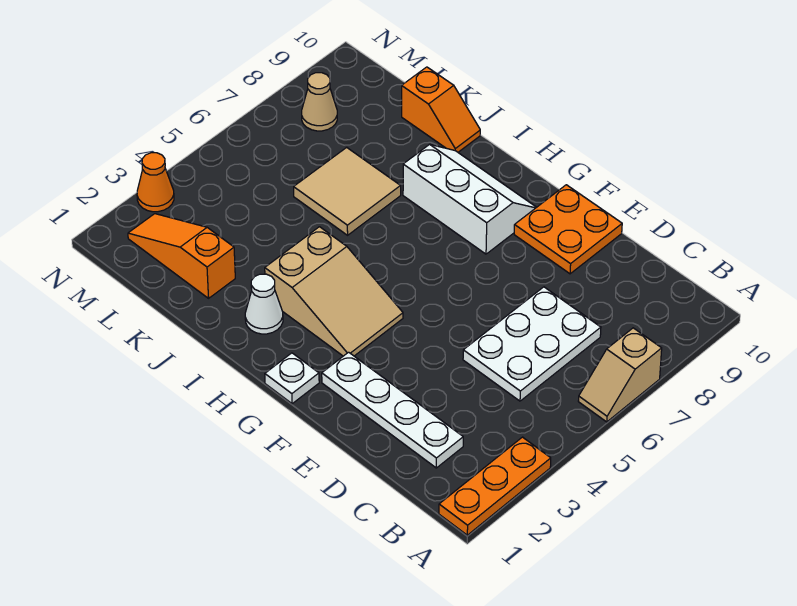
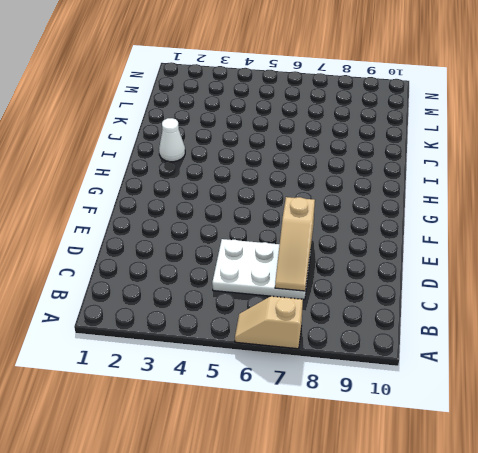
tan slope C7:E7 level 2 top E -> none
none -> orange plate A1:A3 level 1
none -> white plate C2:F2 level 1
none -> orange plate E9:F10 level 1

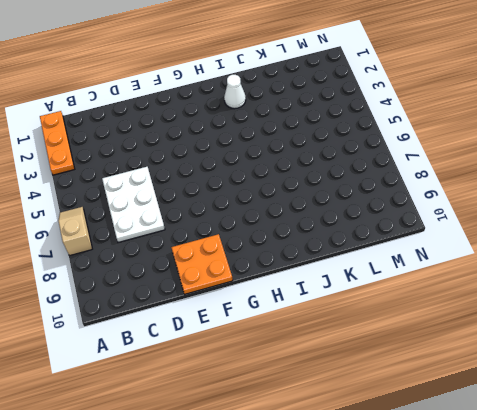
none -> white plate C2:F2 level 1
none -> white plate G1 level 1
none -> tan slope G3:I4 level 1 top I

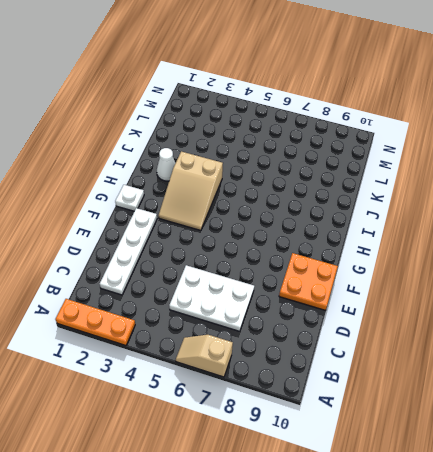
none -> white slope G8:I9 level 1 top 8
none -> tan tile J6:K7 level 1
none -> orange slope J10:K10 level 1 top K

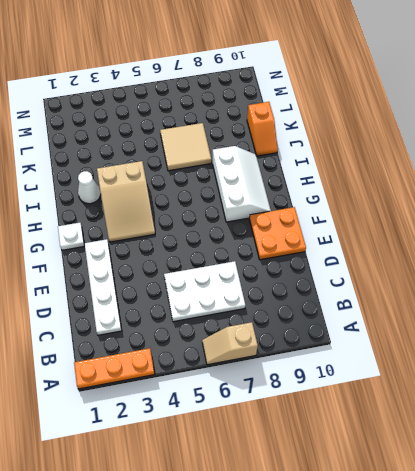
none -> orange slope K2:M2 level 1 top K
none -> tan cone M8 level 1
none -> orange cone N3 level 1

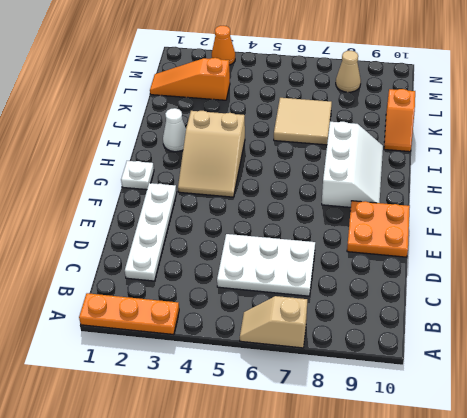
orange slope L1:L3 level 1 top 3 -> orange slope K2:M2 level 1 top K

